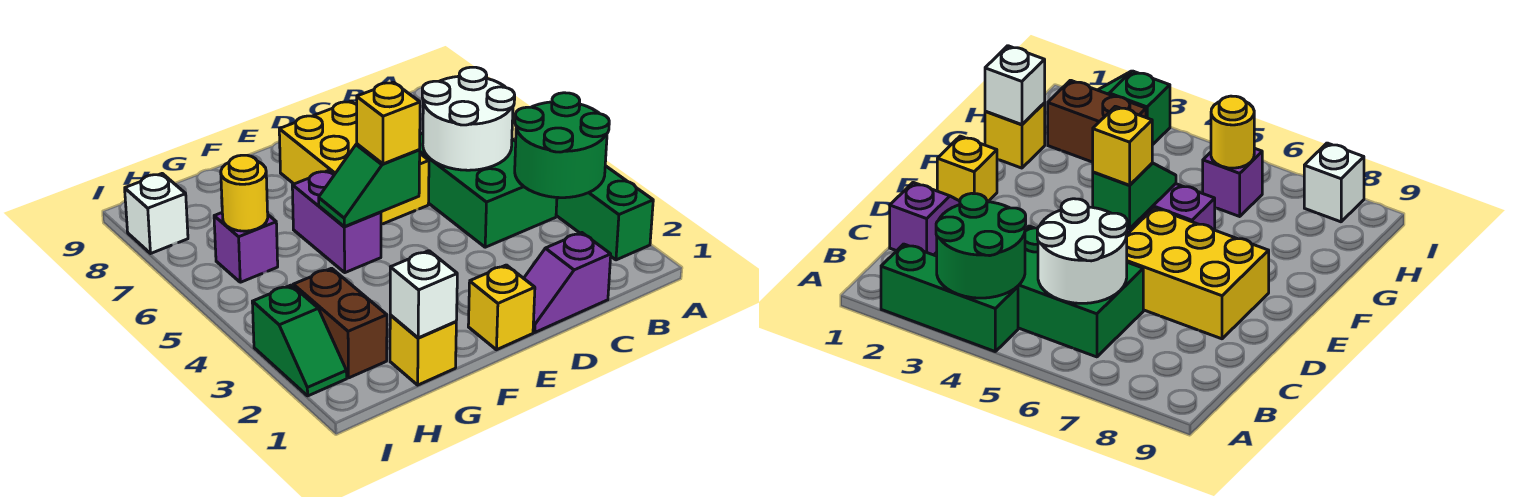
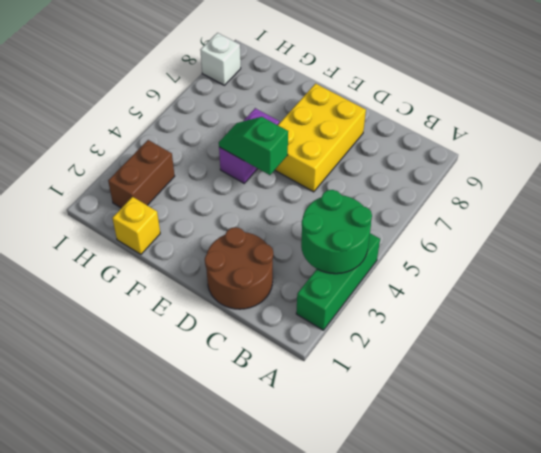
brown round brick C1:D2 level 1 -> purple slope C1:D1 level 1 top C
none -> green brick B4:C6 level 1
none -> yellow brick E1 level 1
none -> purple brick H6 level 1

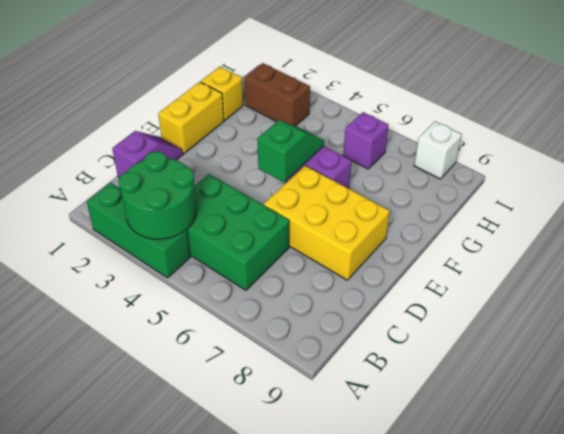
yellow brick E1:F1 level 1 -> yellow brick E1 level 1
none -> green slope I2:I3 level 1 top 3
none -> white round brick B5:C6 level 2
none -> white brick G1 level 2

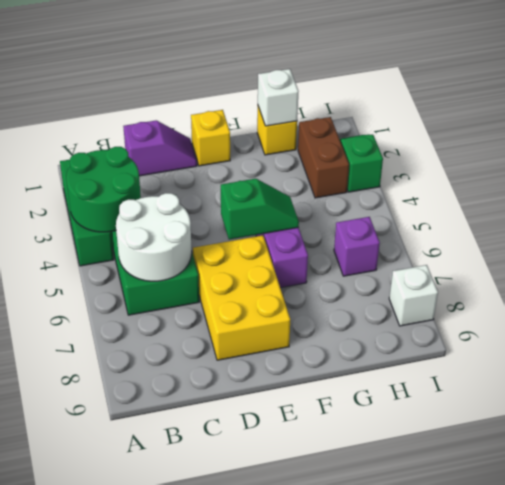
none -> yellow round brick H6 level 2
none -> yellow brick E5 level 3

